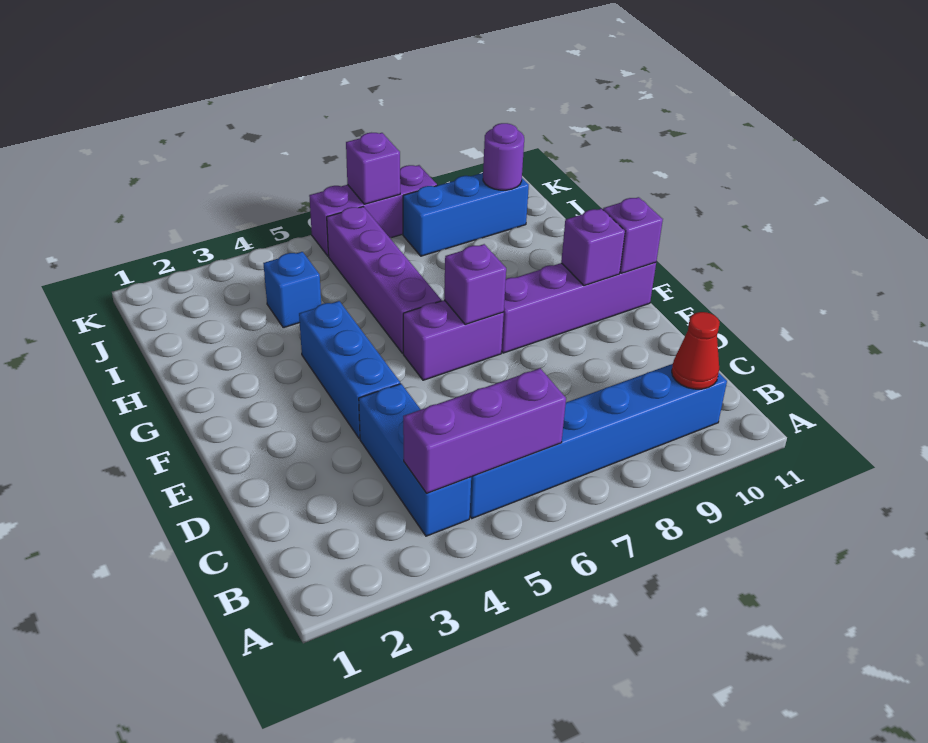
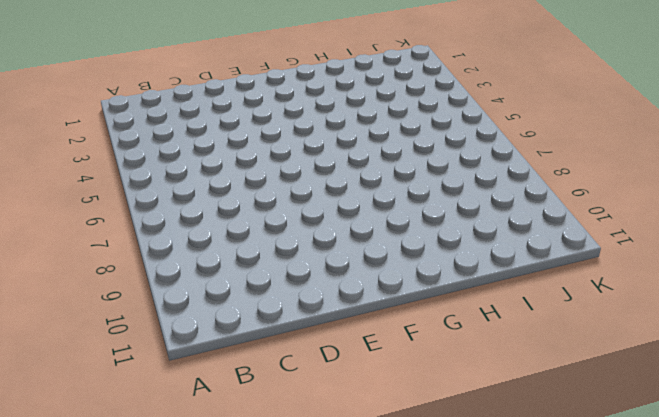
none -> blue brick B4:D4 level 1
none -> blue brick B5:B10 level 1
none -> blue brick E4:G4 level 1

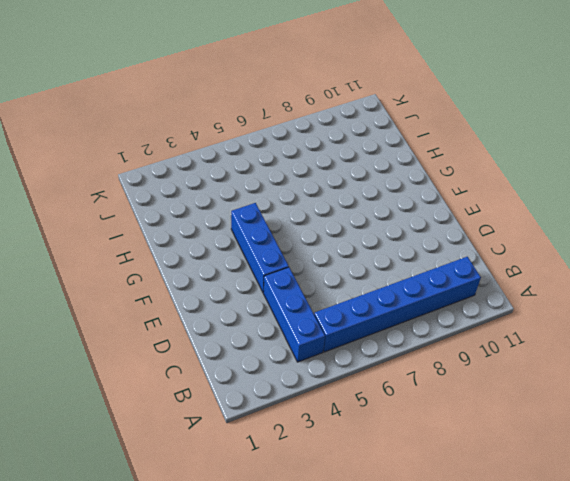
none -> purple brick F6:F7 level 1
none -> purple brick F8:F11 level 1
none -> purple brick G6:J6 level 1

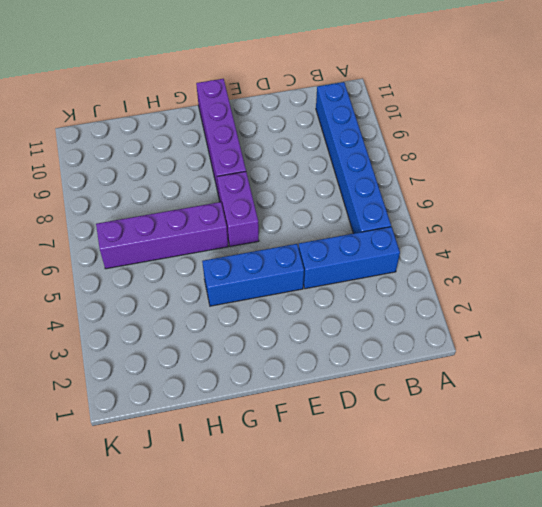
none -> blue brick I4 level 1
none -> blue brick J8:J10 level 1
none -> purple brick K6:K8 level 1

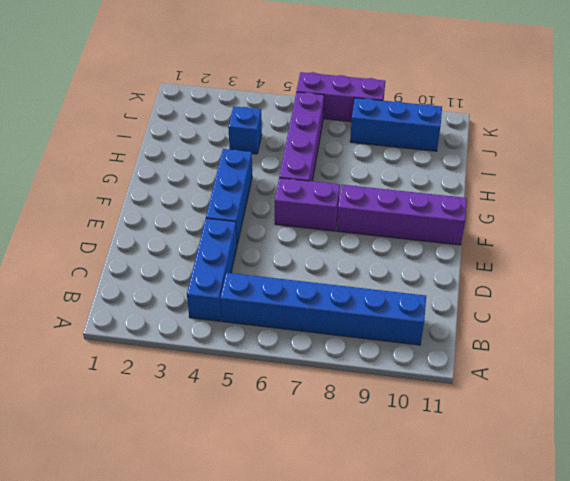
none -> purple brick B4:B6 level 2
none -> red cone B10 level 2
none -> purple brick F7 level 2

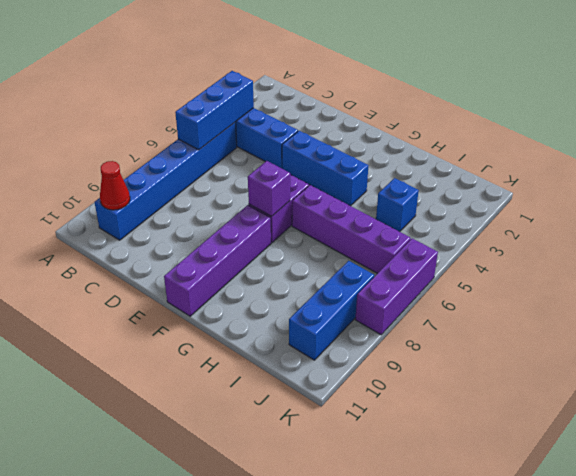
blue brick B4:B6 level 2 -> purple brick B4:B6 level 2
none -> purple brick F10 level 2
none -> purple brick F11 level 2
none -> purple round brick J10 level 2

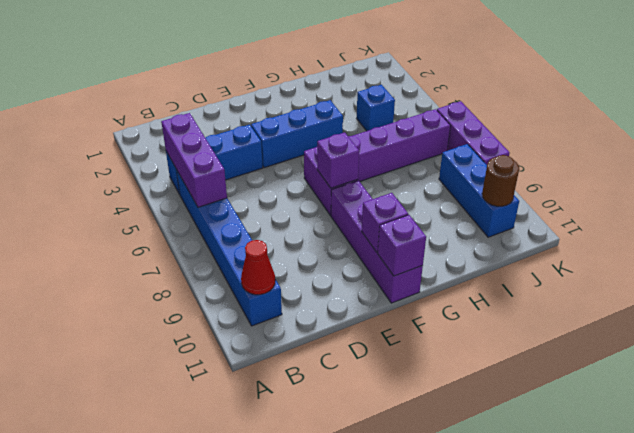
brown round brick J10 level 2 -> purple round brick J10 level 2
none -> purple brick K7 level 2

